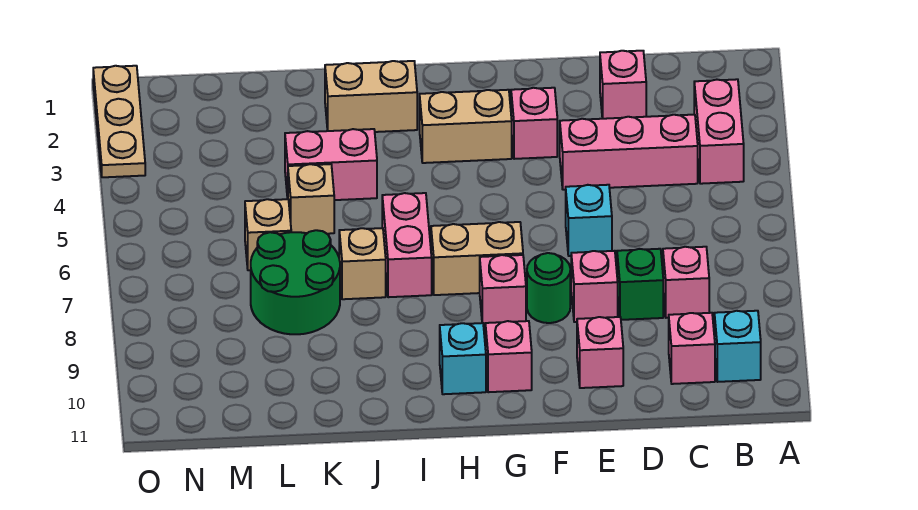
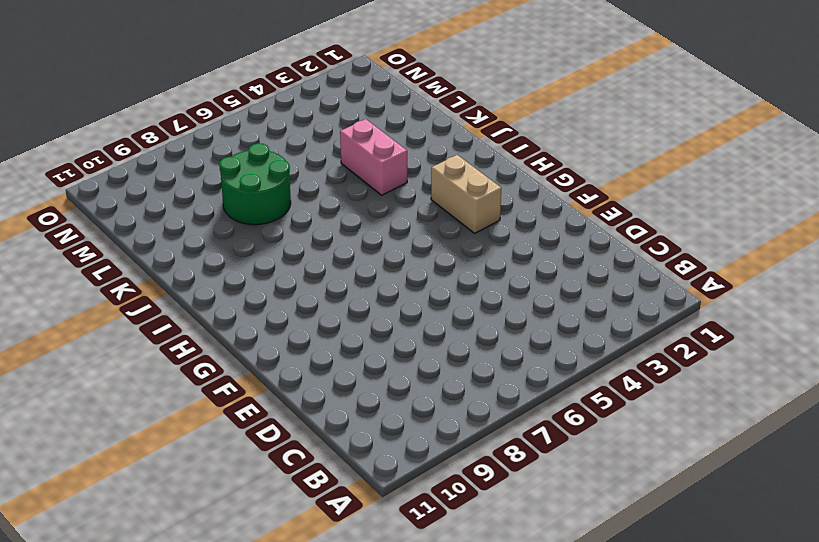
none -> pink brick B3:B4 level 1
none -> cyan brick B10 level 1
none -> pink brick C4:E4 level 1

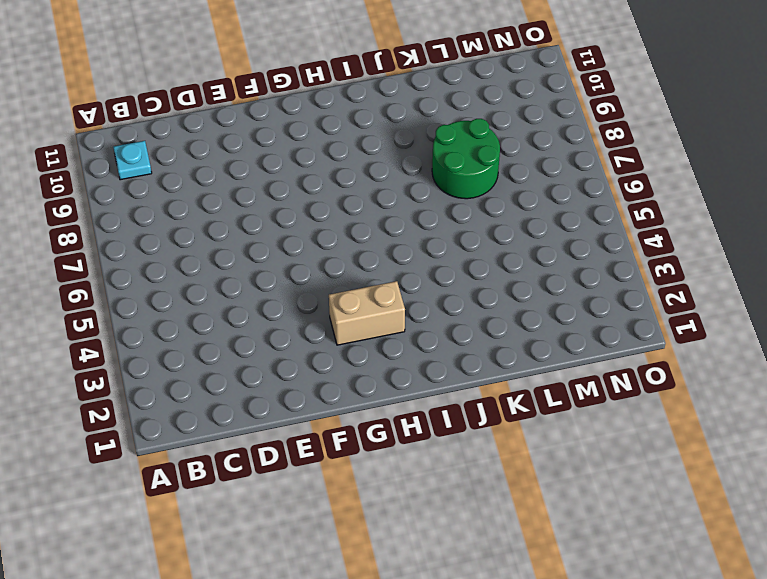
cyan plate B10 level 1 -> cyan brick B10 level 1
none -> pink brick B3:B4 level 1
none -> pink brick C4:E4 level 1
none -> pink brick C8 level 1

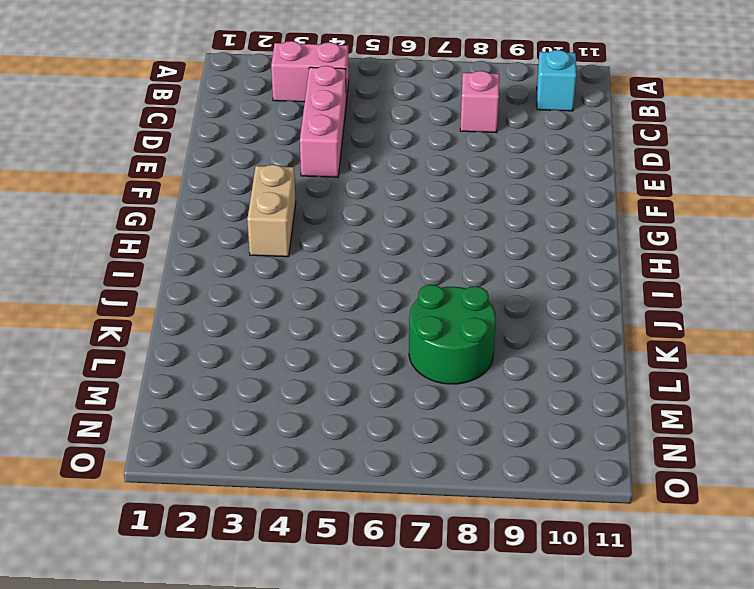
none -> pink brick C10 level 1
none -> pink brick D2 level 1
none -> green brick D8 level 1

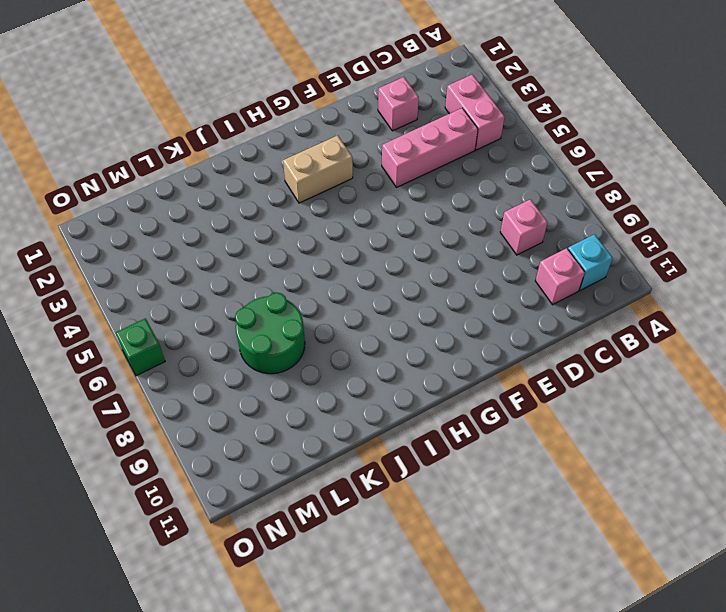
green brick O6 level 1 -> green brick D8 level 1
none -> cyan brick E6 level 1
none -> pink brick E8 level 1
none -> pink brick E10 level 1

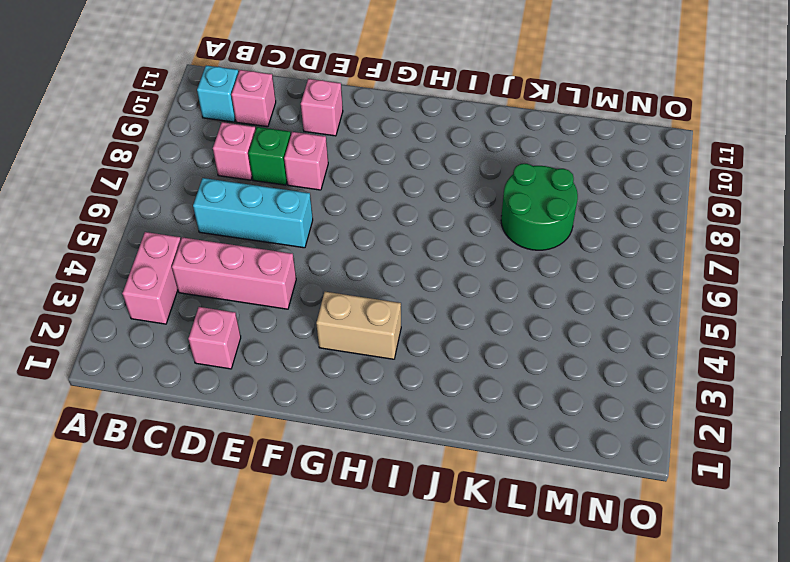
cyan brick C6:E6 level 1 -> cyan brick E6 level 1
none -> pink brick F3 level 1
none -> green round brick F8 level 1
none -> tan brick G7:H7 level 1

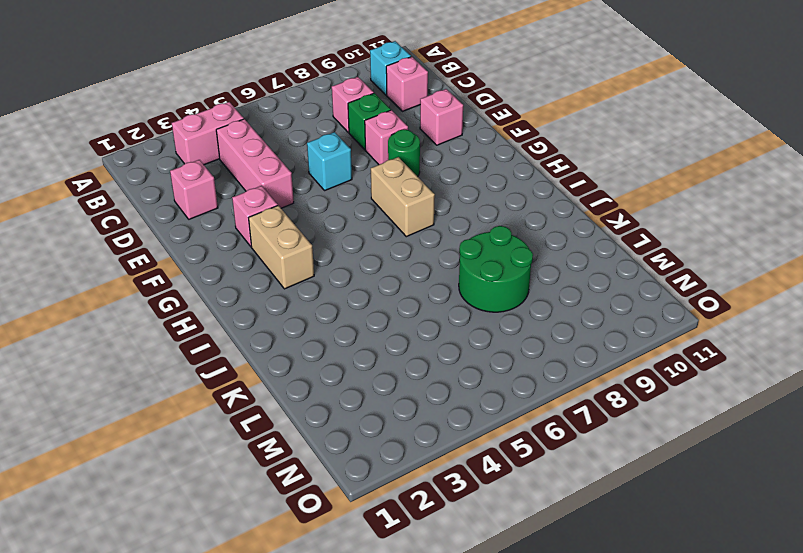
none -> pink brick G8 level 1
none -> pink brick G10 level 1
none -> cyan brick H10 level 1

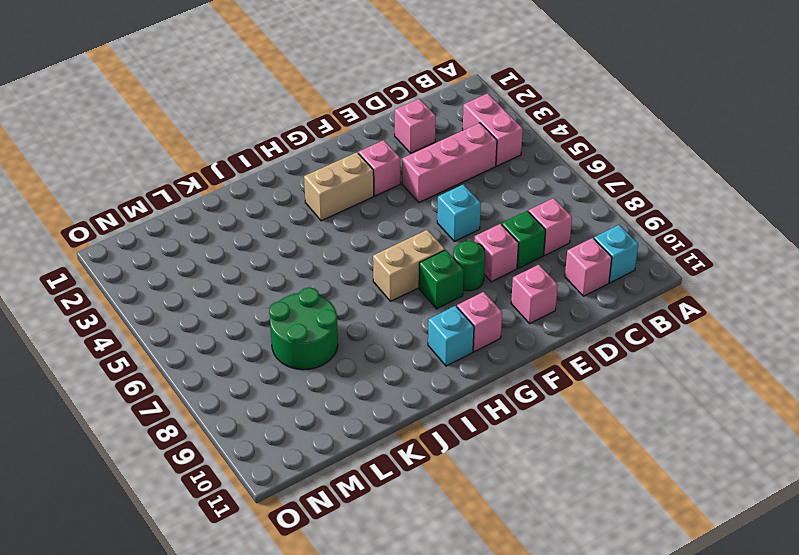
green brick G8 level 1 -> pink brick G8 level 1
none -> tan brick I2:J2 level 1
none -> pink brick I6:I7 level 1
none -> pink brick J4:K4 level 1

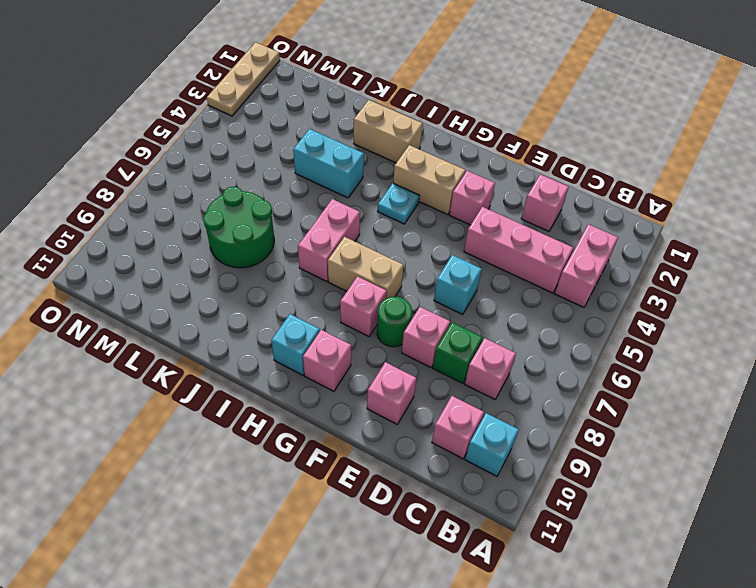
cyan plate H4 level 1 -> none
cyan brick J4:K4 level 1 -> pink brick J4:K4 level 1
none -> tan brick J7 level 1
none -> tan brick K5 level 1
none -> tan brick L6 level 1

